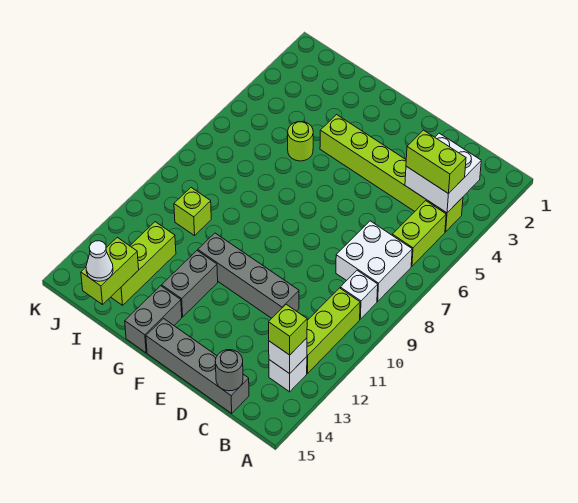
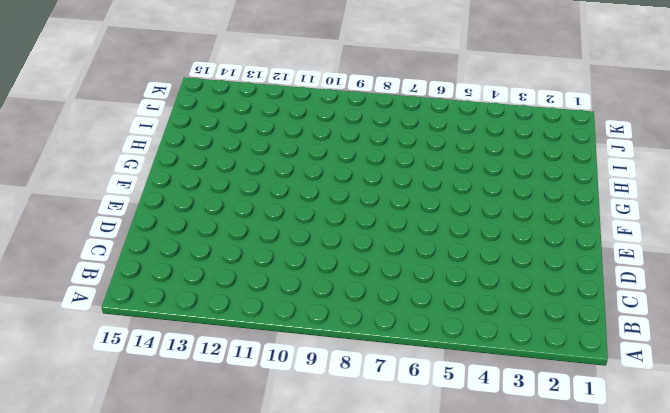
none -> lime brick B4:G4 level 1
none -> lime brick B5:B6 level 1
none -> white brick B7:C8 level 1

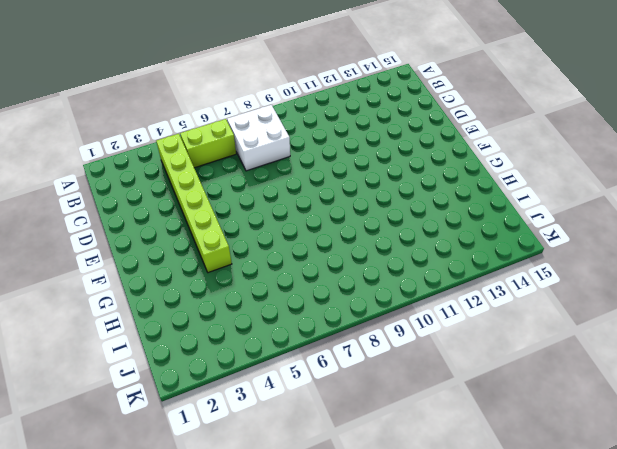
none -> white brick B9 level 1
none -> lime brick B10:B12 level 1
none -> white brick B13 level 1

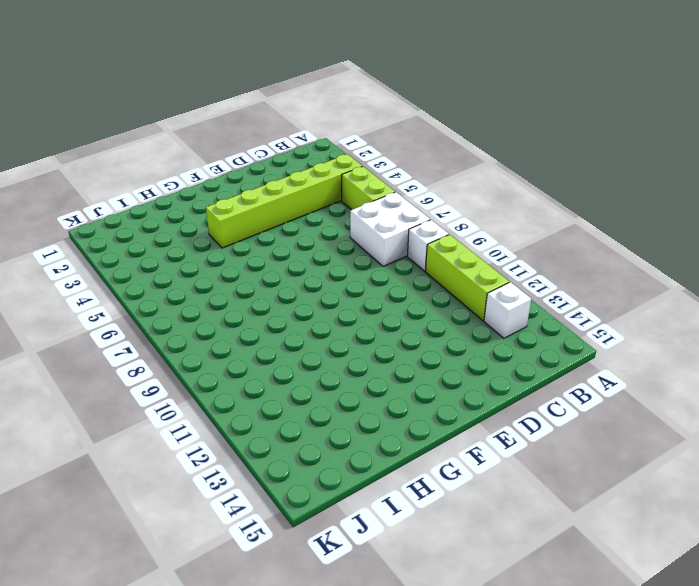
none -> grey brick C15:F15 level 1
none -> grey brick D11:G11 level 1
none -> grey brick G12:G13 level 1

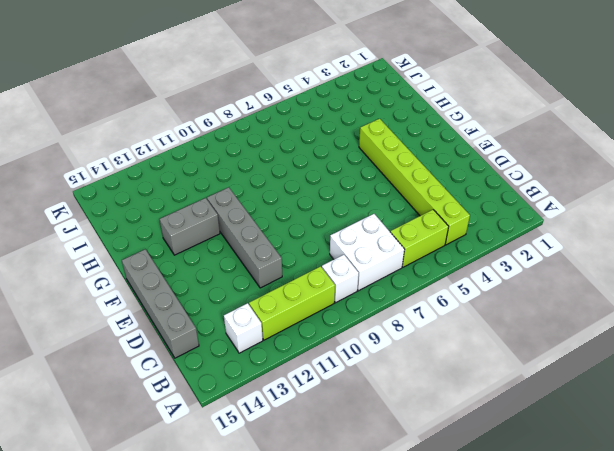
none -> grey brick G14:G15 level 1
none -> lime round brick H5 level 1
none -> lime brick I10 level 1

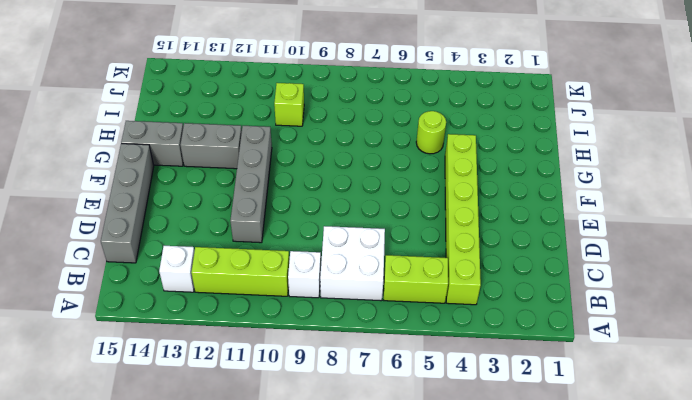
none -> lime brick I12:I14 level 1
none -> white brick B3:C4 level 2
none -> white brick B13 level 2

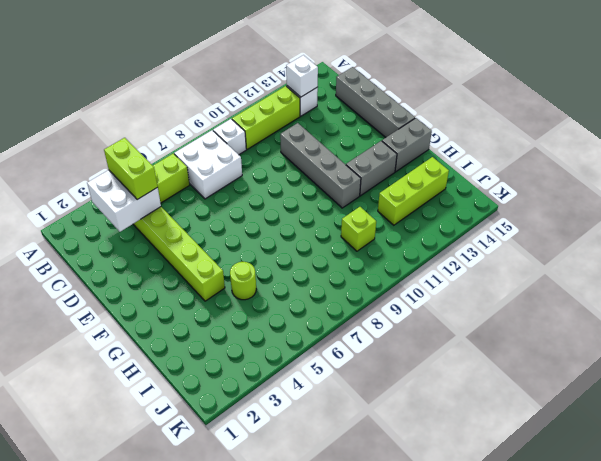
none -> grey round brick C15 level 2
none -> lime brick I14:I15 level 2
none -> lime brick B13 level 3

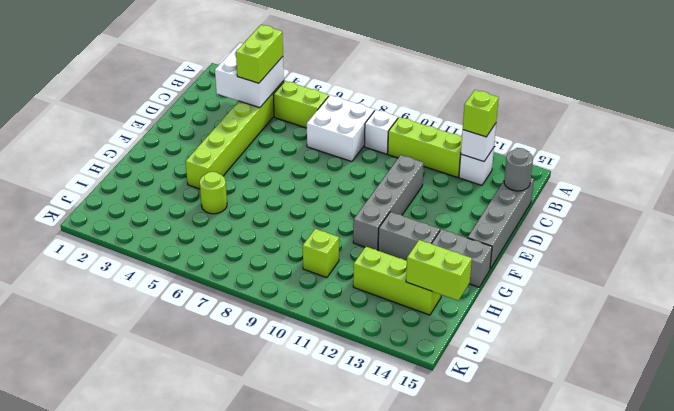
none -> white cone I15 level 3

